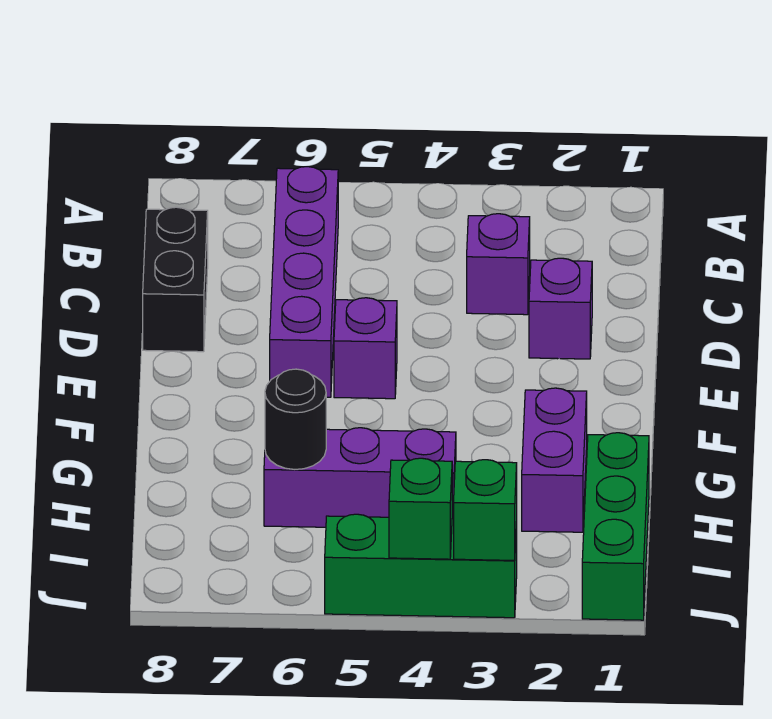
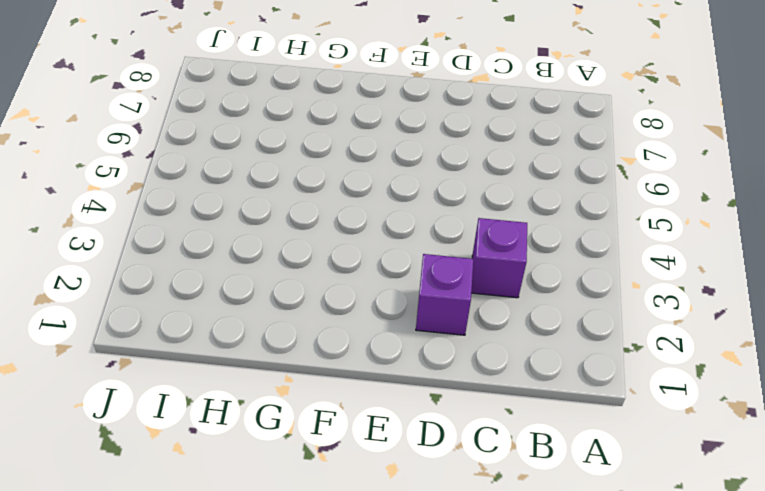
none -> purple brick B6:E6 level 1
none -> black brick C8:D8 level 1
none -> purple brick E5 level 1

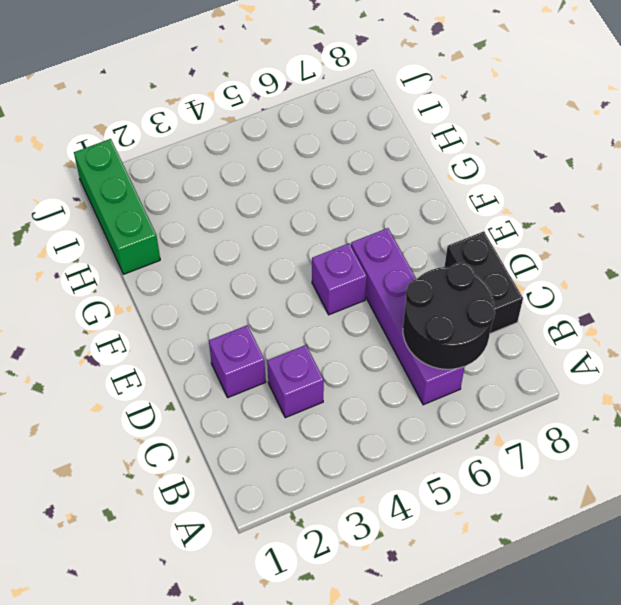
black round brick B6:C7 level 2 -> none
none -> purple brick G2:H2 level 1
none -> purple brick H4:H6 level 1
none -> green brick J3:J5 level 1

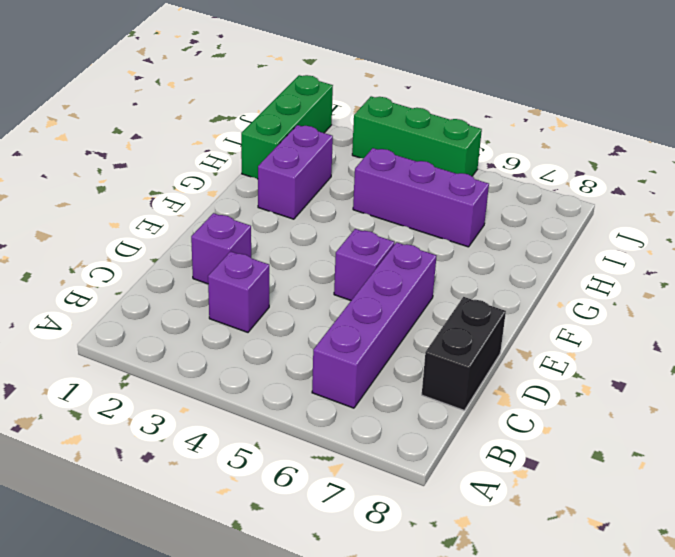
none -> black round brick H6 level 2
none -> green brick J3 level 2
none -> green brick J4 level 2

